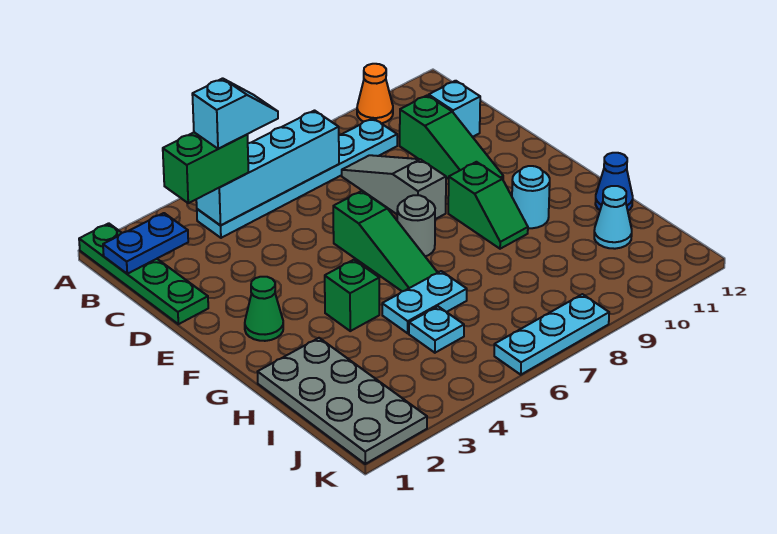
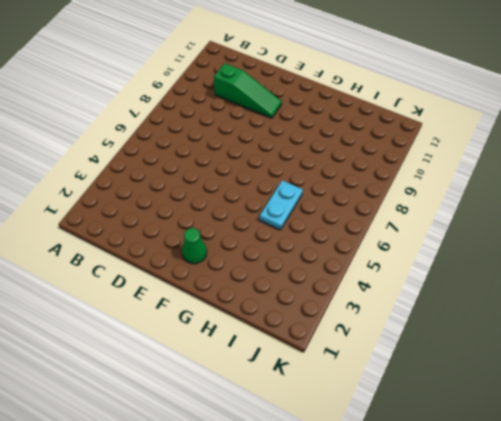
none -> green plate A1:D1 level 1
none -> orange cone A10 level 1
none -> cyan plate B4:B9 level 1

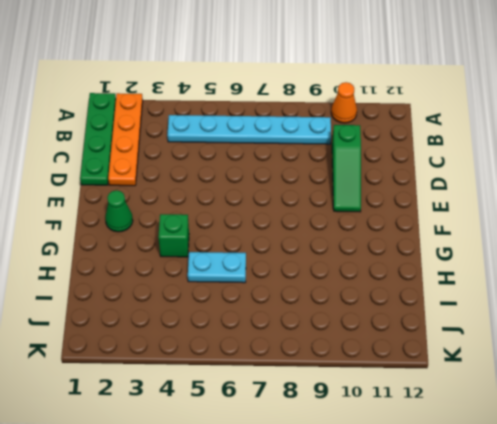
orange plate A2:D2 level 1 -> none
none -> grey slope C8:E8 level 1 top E
none -> cyan brick C11 level 1
none -> green slope E6:G6 level 1 top E

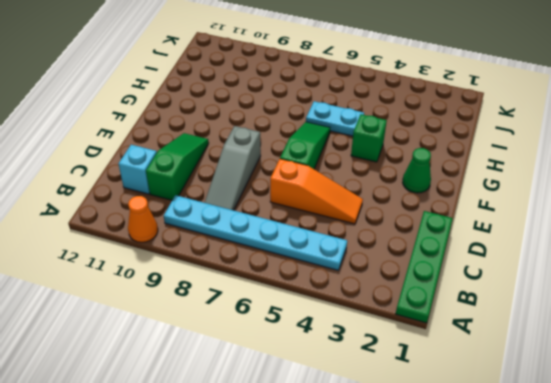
orange slope D4:D6 level 1 top 6 -> none
none -> grey round brick F7 level 1
none -> green slope F9:G9 level 1 top F
none -> cyan round brick G10 level 1

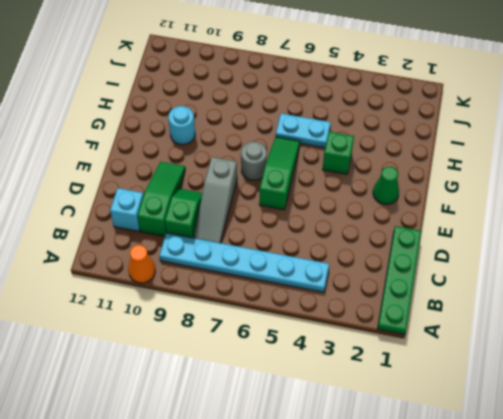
green slope C9:D9 level 1 top C -> green slope F9:G9 level 1 top F
none -> grey plate H1:K2 level 1
none -> blue cone H12 level 1
none -> cyan plate I5 level 1

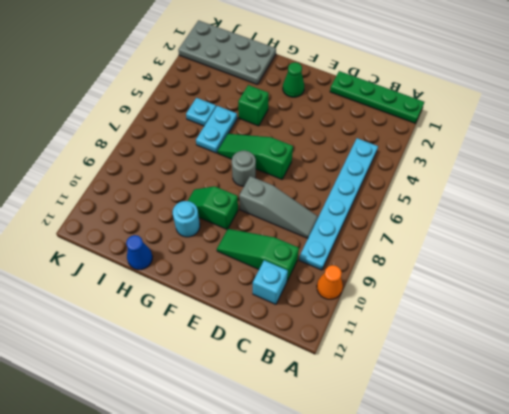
none -> cyan cone I11 level 1
none -> cyan plate K6:K8 level 1
none -> blue plate B1:B2 level 2

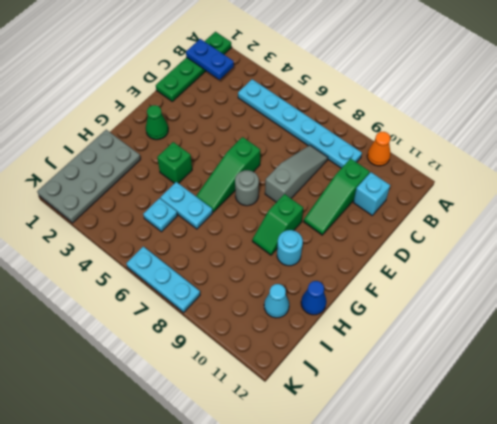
none -> cyan brick B4:B7 level 2
none -> green brick B3:B4 level 3
none -> cyan slope B4:B5 level 4 top 4

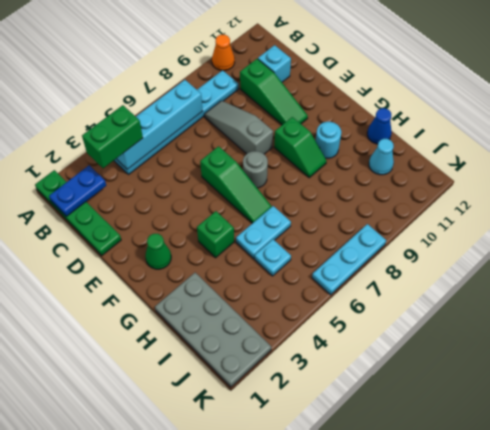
none -> cyan slope B4:B5 level 4 top 4

